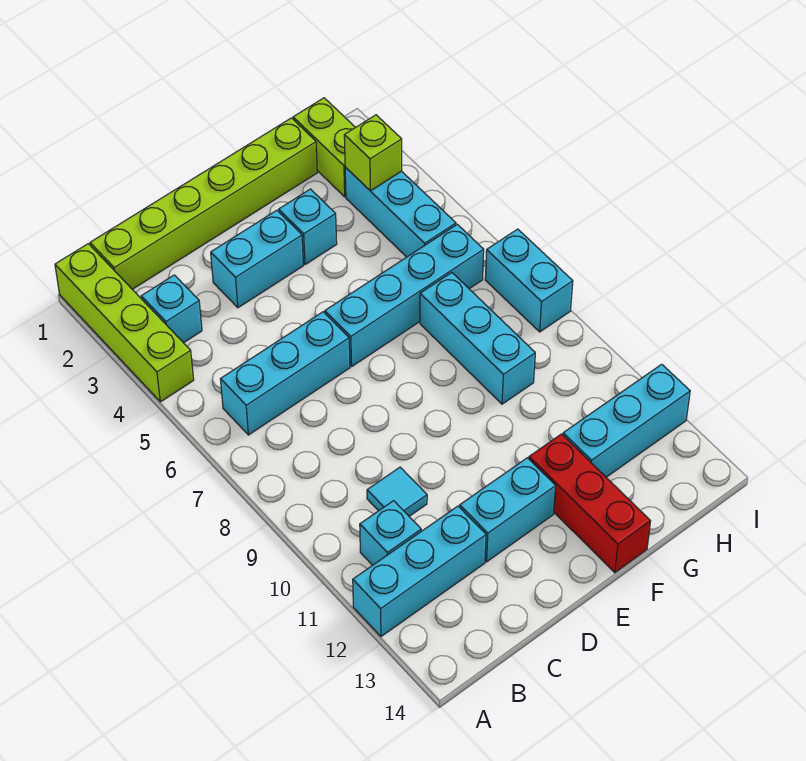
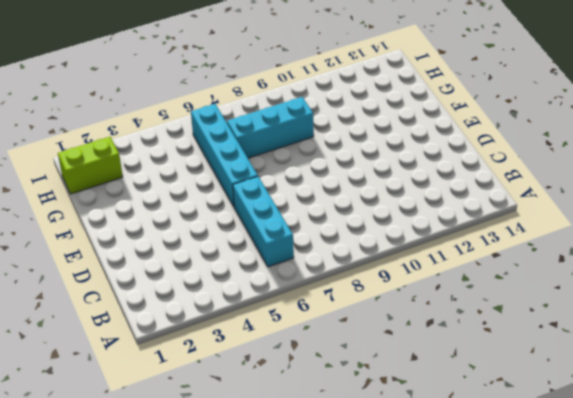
none -> lime brick A1:A4 level 1
none -> cyan brick A12:C12 level 1
none -> lime brick B1:G1 level 1

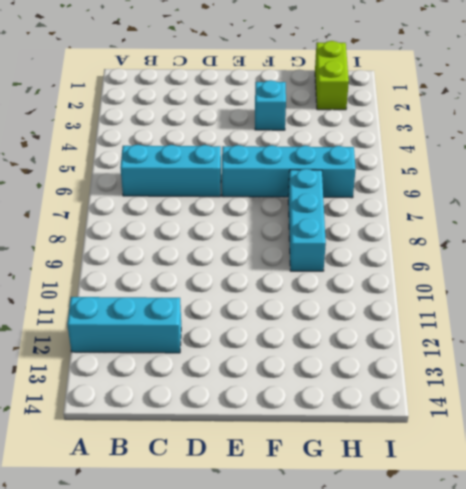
none -> lime brick A1:A4 level 1
none -> lime brick B1:G1 level 1
none -> cyan brick B3 level 1

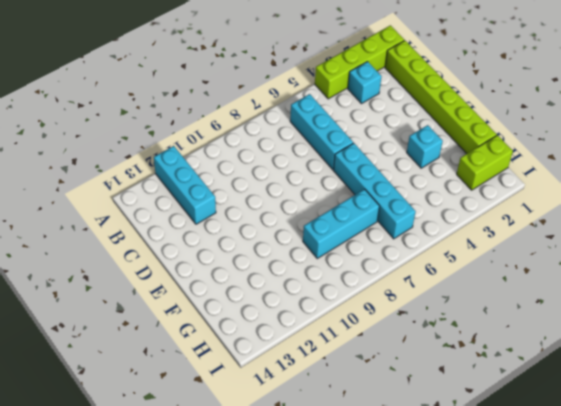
none -> cyan brick B11 level 1
none -> cyan tile C10 level 1
none -> cyan brick D3:E3 level 1

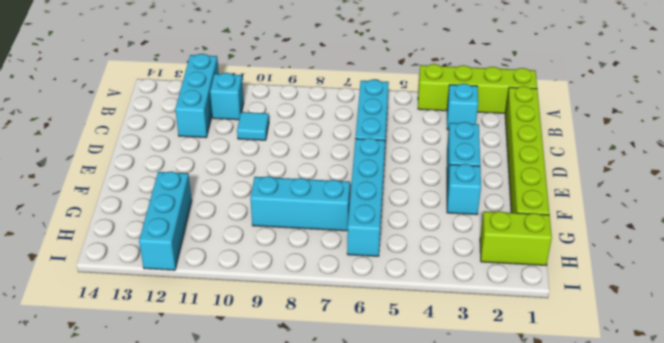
none -> cyan brick D12:E12 level 1
none -> red brick F12:F14 level 1
none -> cyan brick H3:H5 level 1

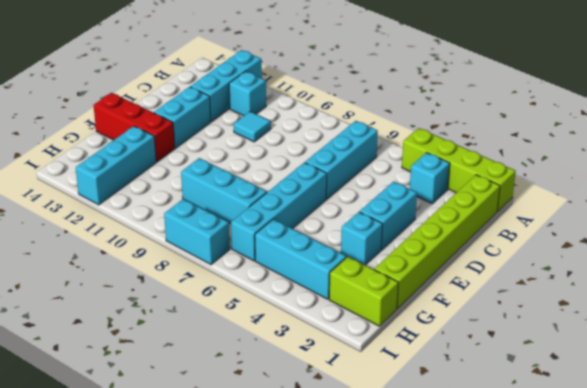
none -> lime brick H3 level 2

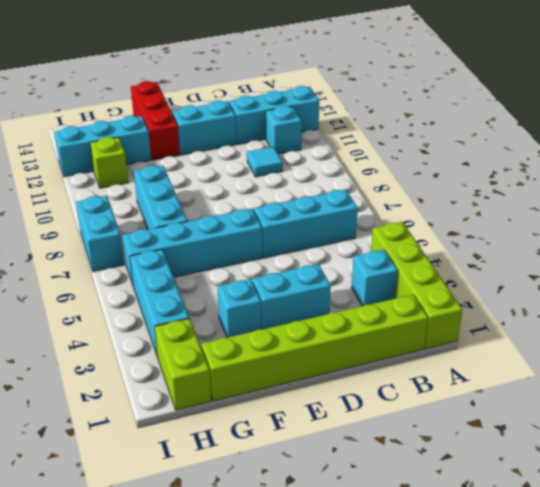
lime brick H11 level 1 -> lime brick H3 level 2

